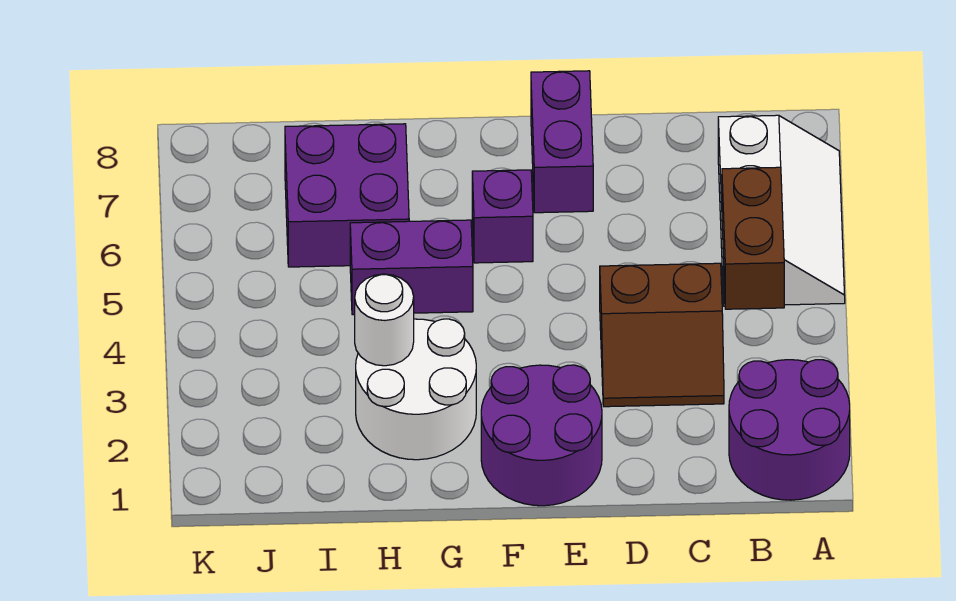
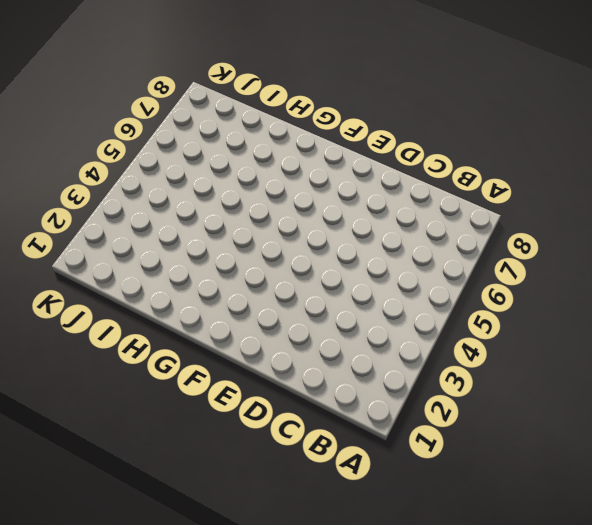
none -> purple round brick A1:B2 level 1
none -> white slope A5:B7 level 1 top B

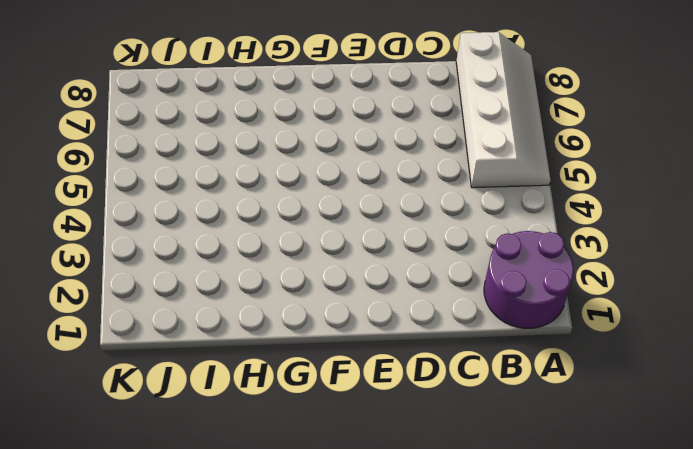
white slope A5:B8 level 1 top B -> white slope A5:B7 level 1 top B
none -> brown slope C3:D4 level 1 top 4
none -> purple round brick E1:F2 level 1

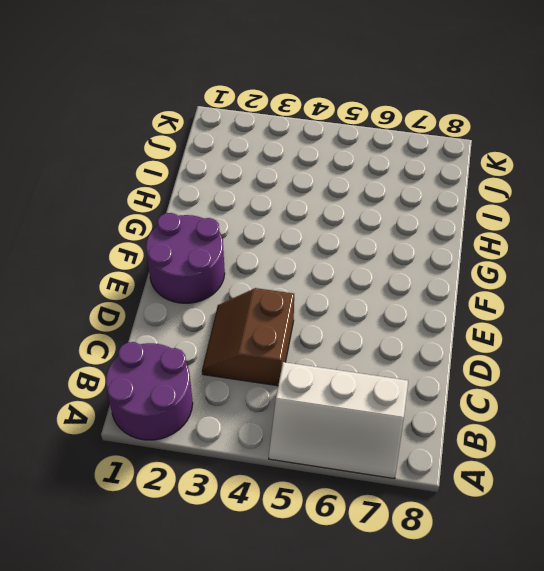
none -> purple brick E7:E8 level 1
none -> purple brick F6 level 1

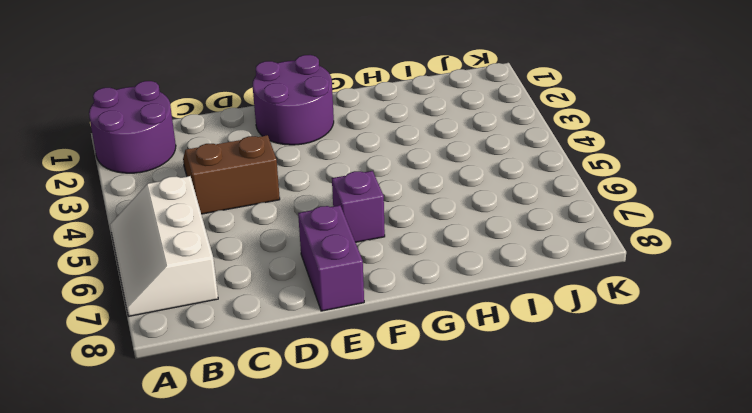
none -> white round brick G2:H3 level 1
none -> purple brick G5:H5 level 1

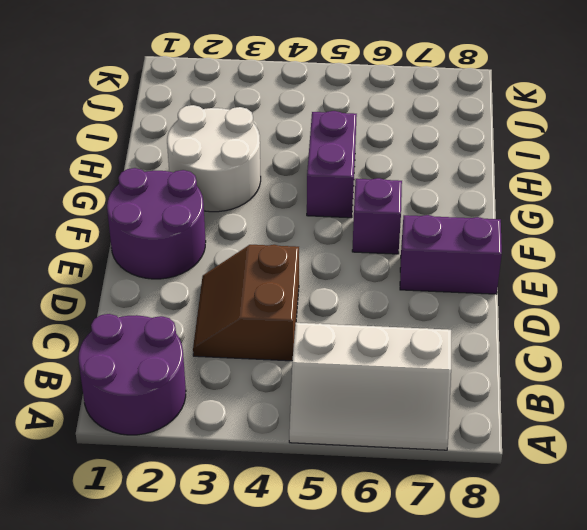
none -> purple brick H6:I7 level 1
none -> brown brick B4:B5 level 2

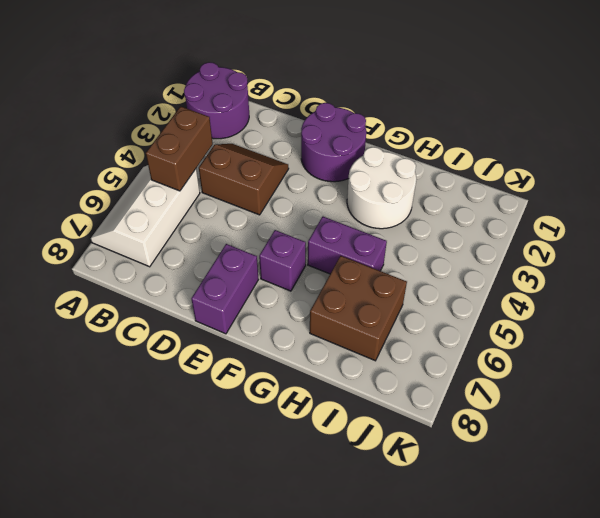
brown brick H6:I7 level 1 -> purple brick H6:I7 level 1
none -> white round brick H3 level 2

